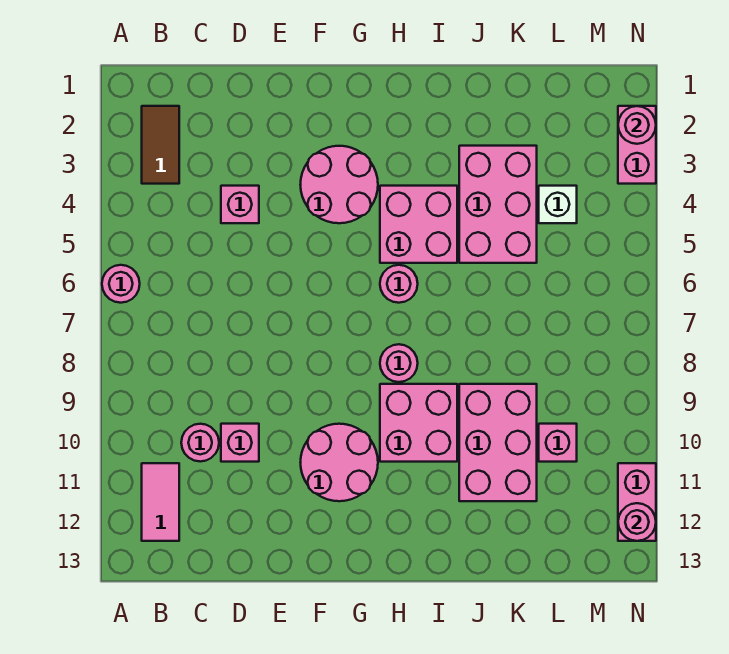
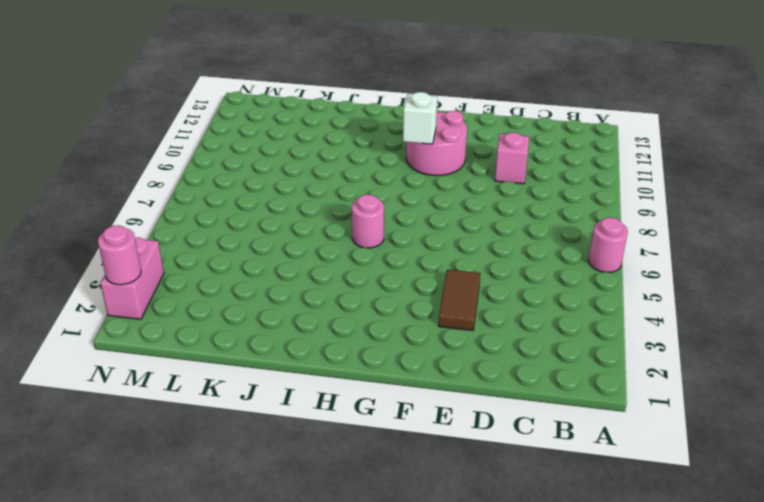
brown tile E3:E4 level 1 -> brown tile B2:B3 level 1
white brick G10 level 2 -> white brick L4 level 1
none -> pink tile B11:B12 level 1
none -> pink round brick C10 level 1
none -> pink brick D4 level 1

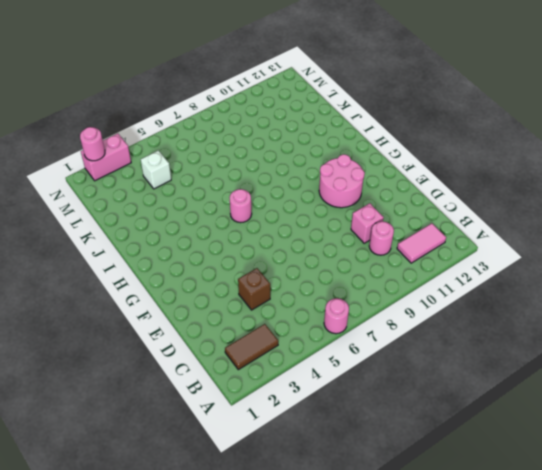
brown brick D4 level 1 -> pink brick D4 level 1
none -> pink round brick F3:G4 level 1
none -> pink brick H4:I5 level 1
none -> pink round brick H8 level 1

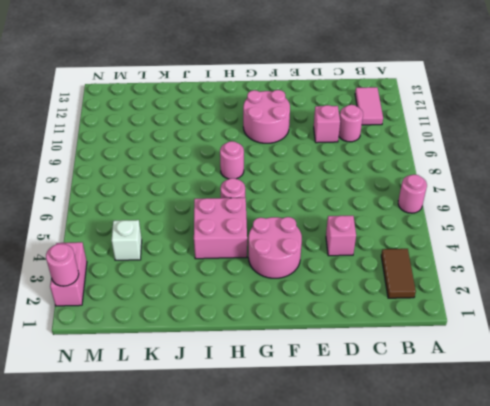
none -> pink brick H9:I10 level 1
none -> pink brick J3:K5 level 1
none -> pink brick J9:K11 level 1

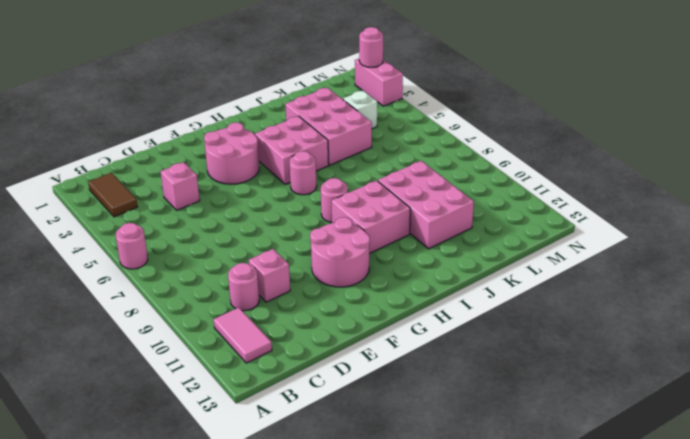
none -> pink brick L10 level 1
none -> pink brick N11:N12 level 1
none -> pink round brick N12 level 2

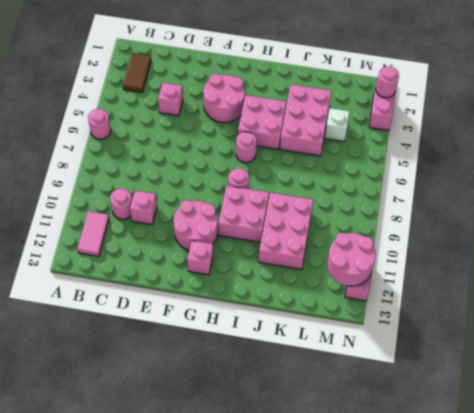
pink brick G12 level 1 -> pink brick L10 level 1
pink round brick M11:N12 level 2 -> pink round brick N12 level 2

